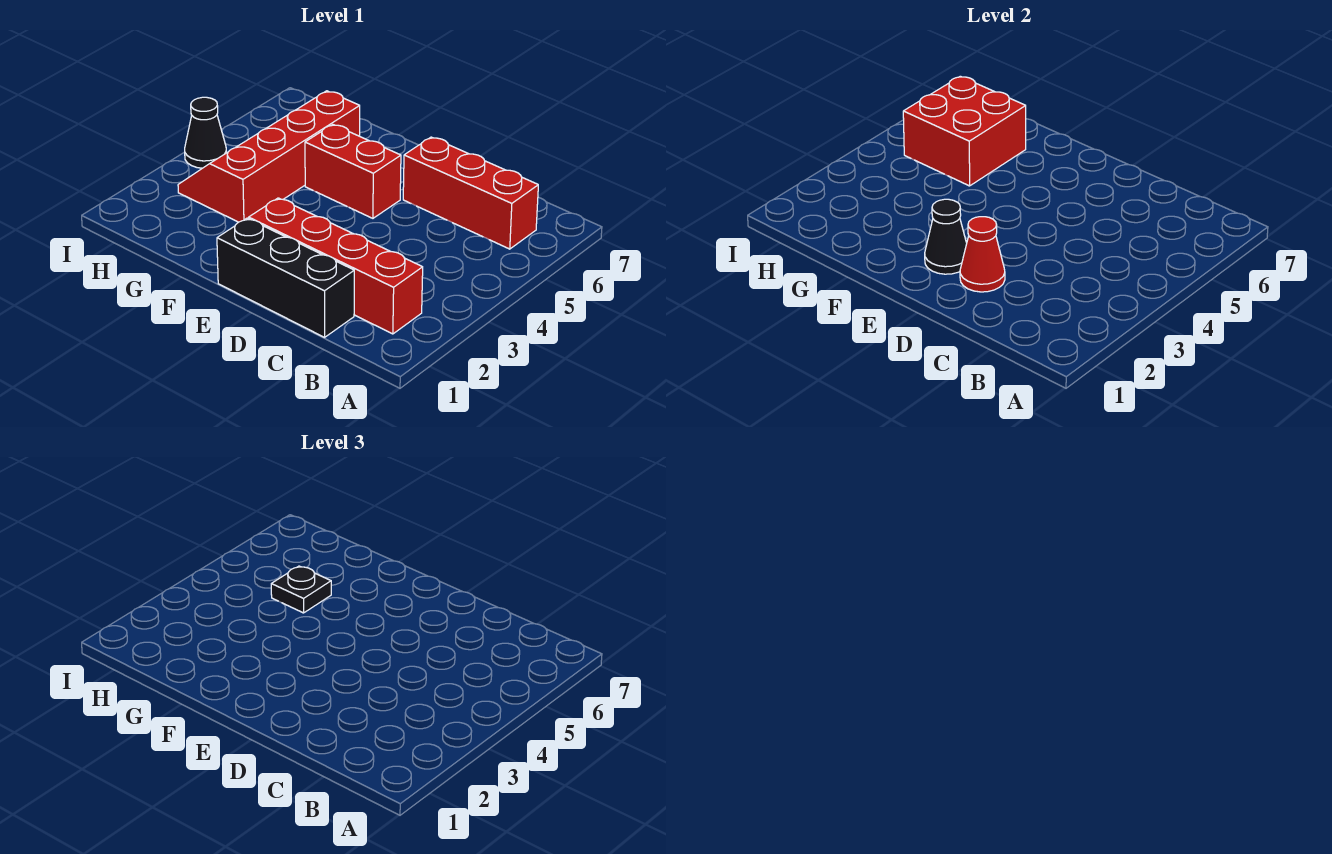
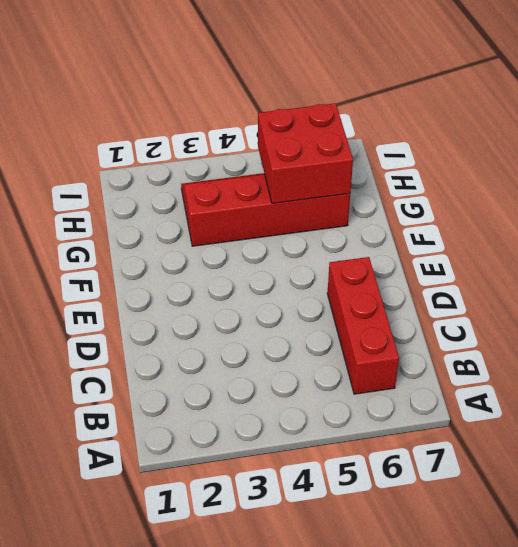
none -> red brick B2:E2 level 1
none -> black brick C1:E1 level 1

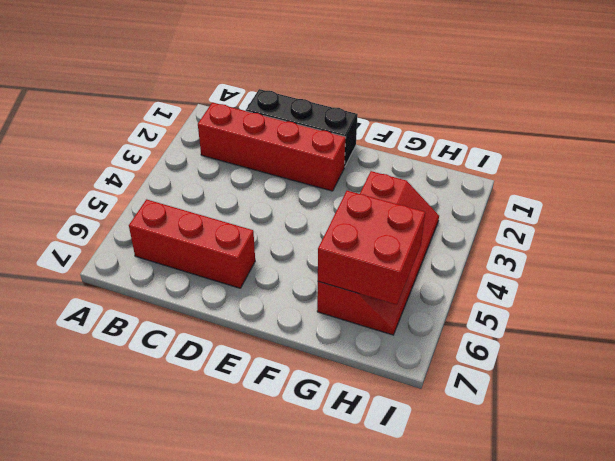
none -> red brick E5:F5 level 1
none -> black cone I4 level 1

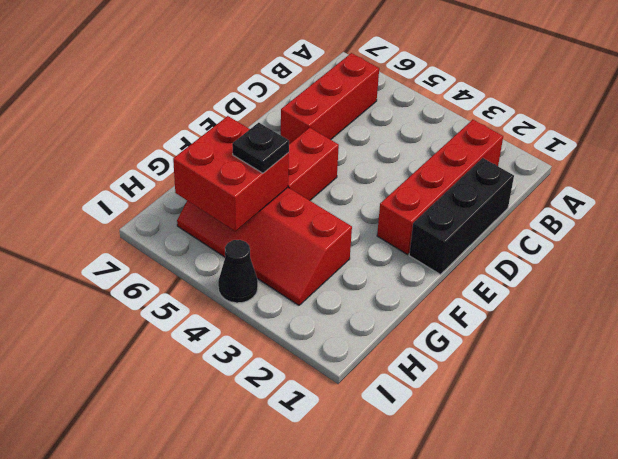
none -> red cone D2 level 2
none -> black cone E2 level 2

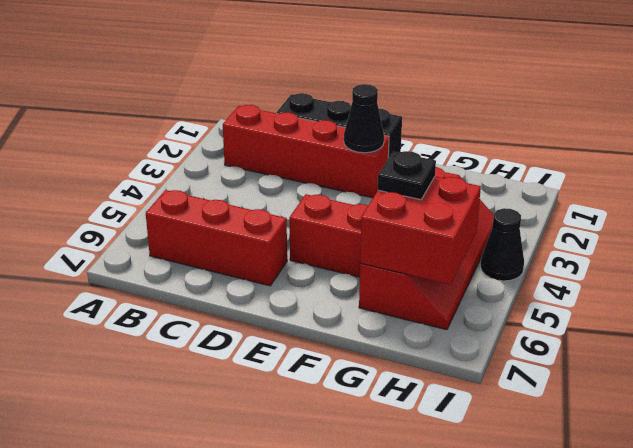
none -> red cone D2 level 2

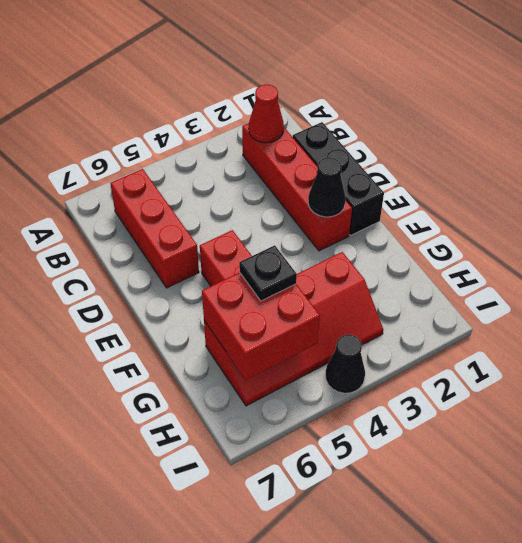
red cone B2 level 2 -> red cone D2 level 2

